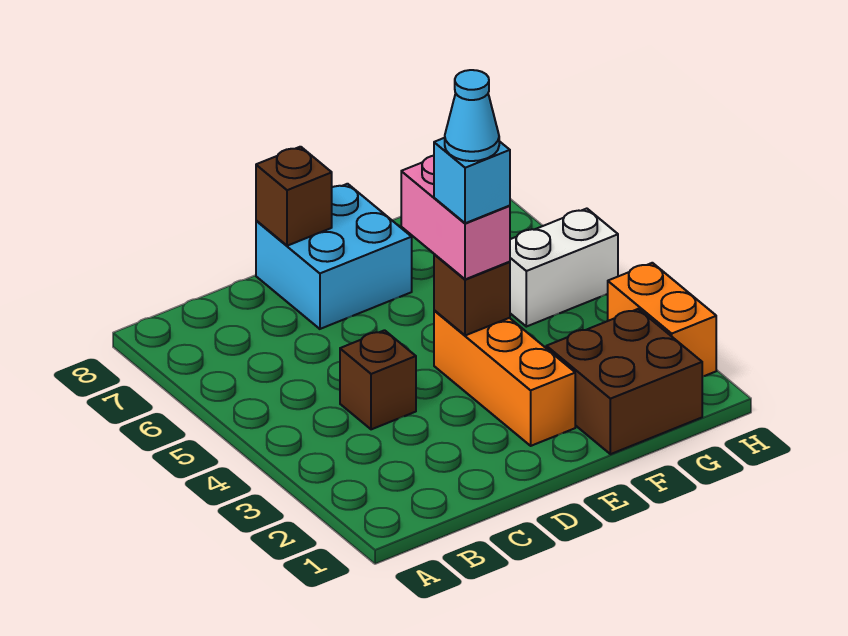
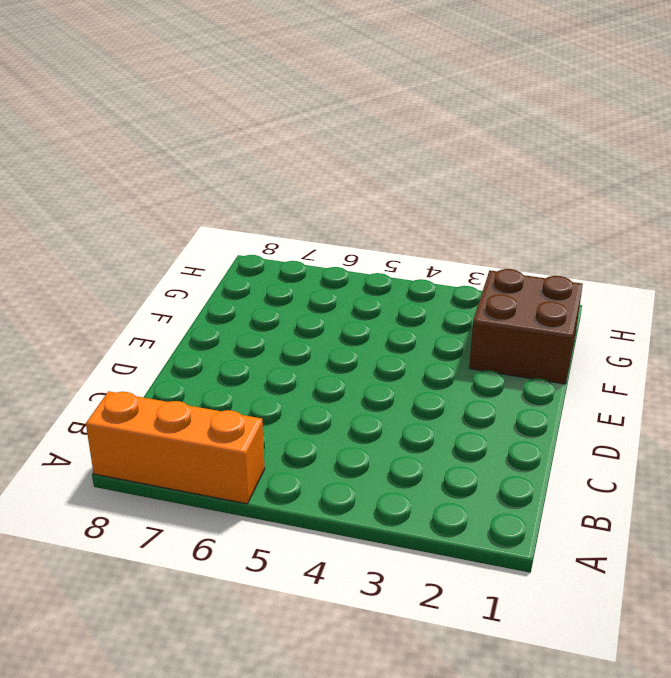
orange brick A6:A8 level 1 -> orange brick E2:E4 level 1
none -> brown brick C4 level 1
none -> cyan brick D7:E8 level 1

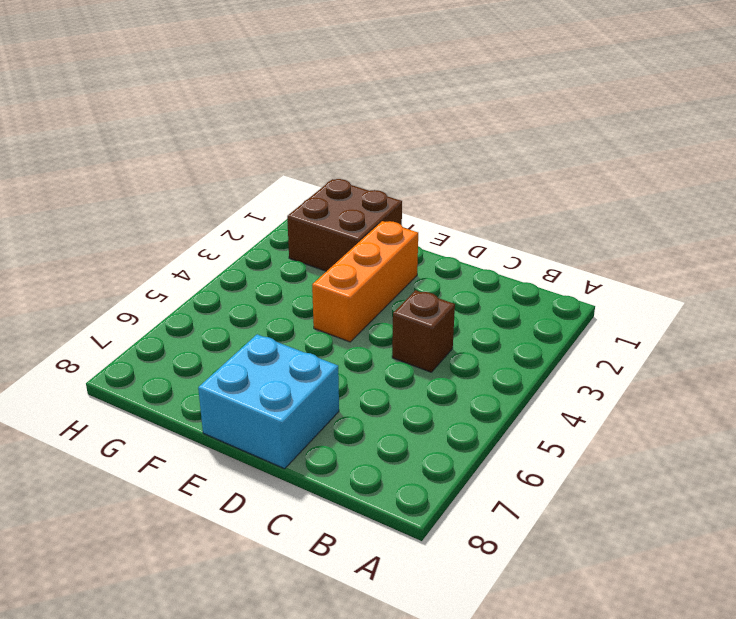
none -> white brick G5:H5 level 1
none -> orange brick H2:H3 level 1

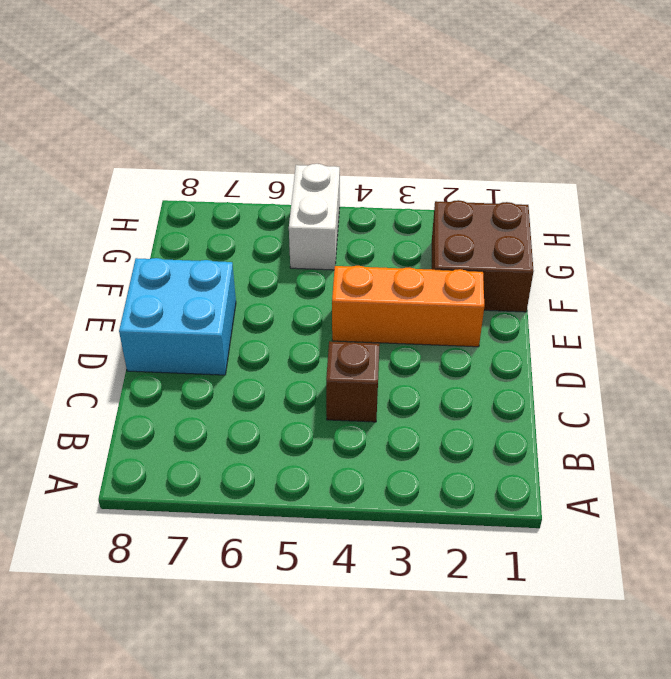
none -> orange brick H2:H3 level 1
none -> brown brick D8 level 2

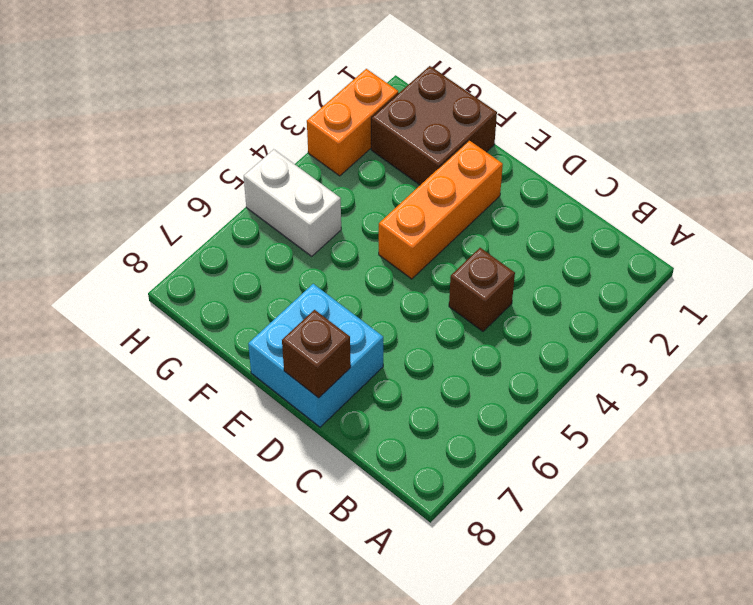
none -> brown brick E4 level 2
none -> pink brick E4:E5 level 3

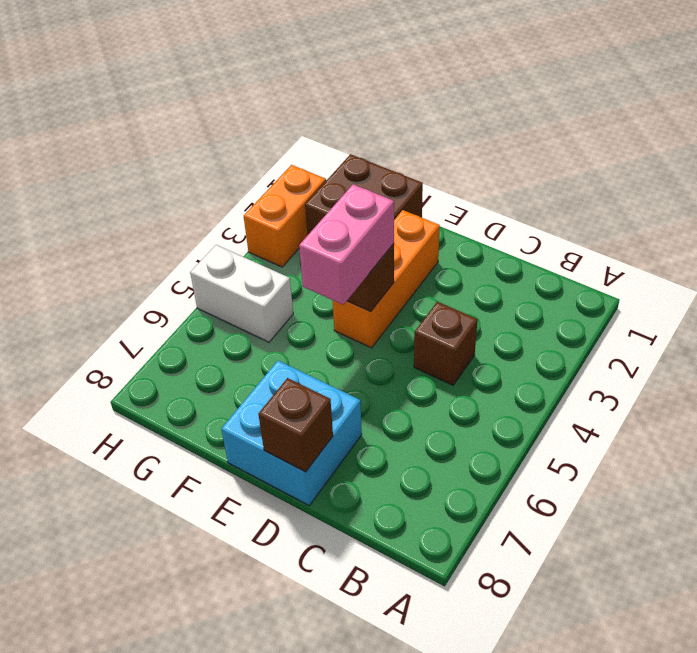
none -> cyan brick E4 level 4
none -> cyan cone E4 level 5

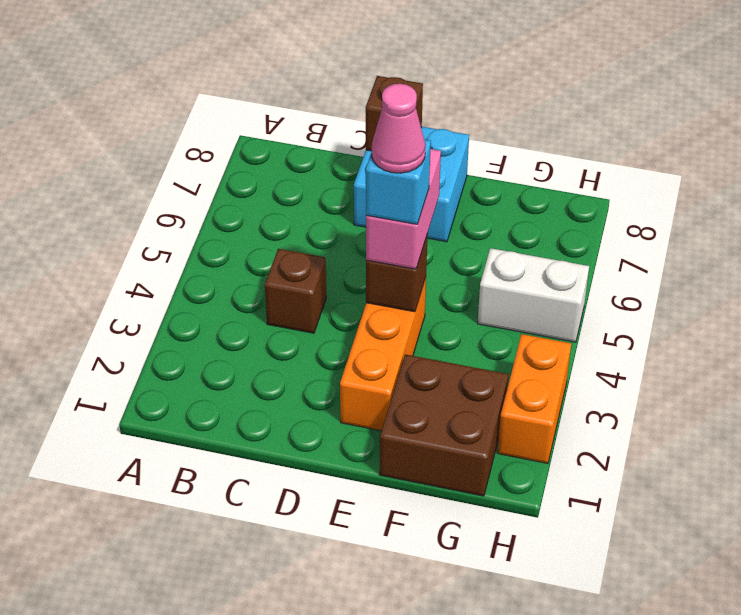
pink cone E4 level 5 -> cyan cone E4 level 5

